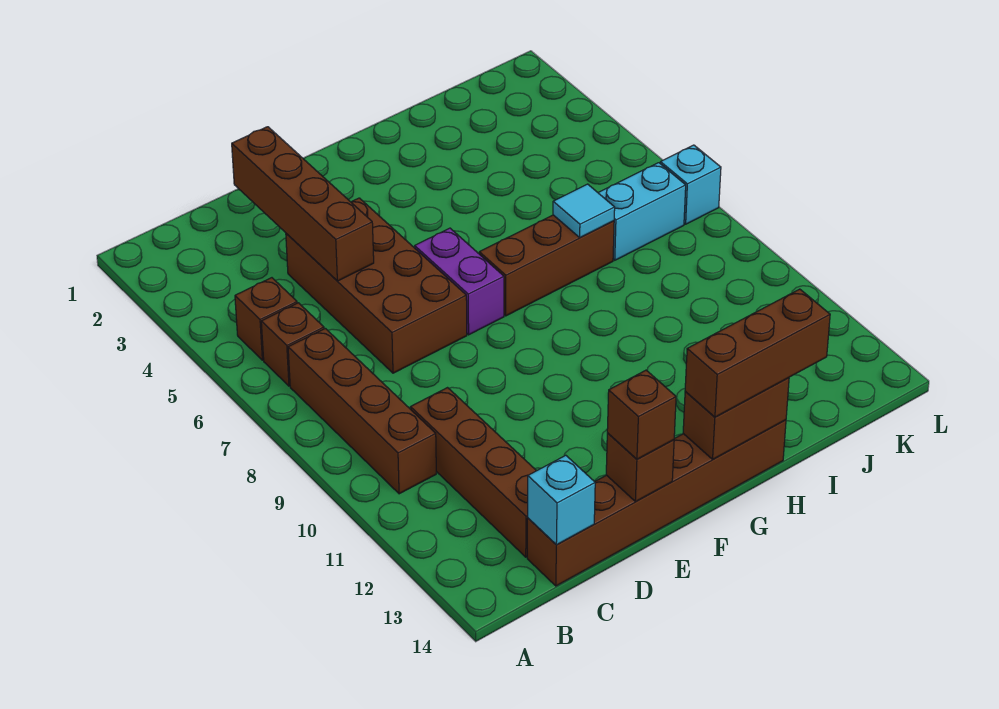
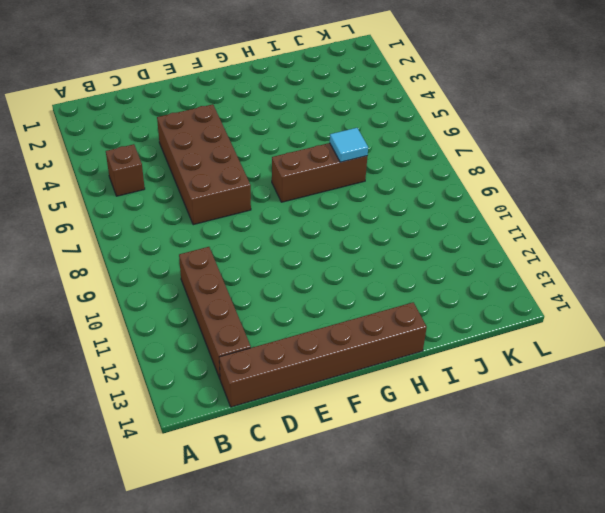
none -> brown brick B6 level 1
none -> brown brick B7:B10 level 1
none -> purple brick F6:F7 level 1

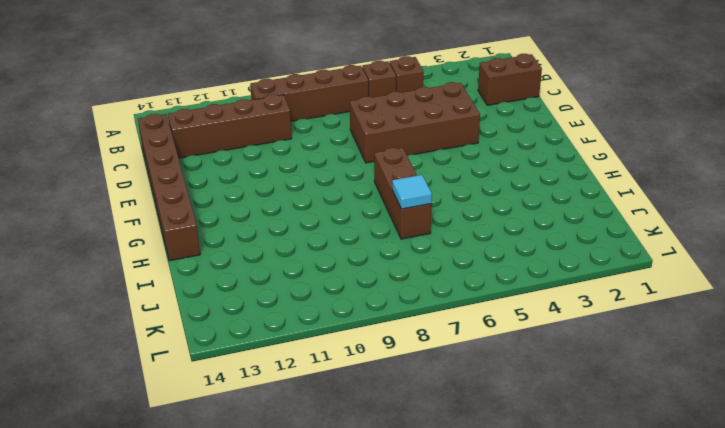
brown brick C1:C2 level 1 -> brown brick G14:H14 level 2
none -> purple brick F6:F7 level 1
none -> cyan brick J7:K7 level 1
none -> cyan brick L7 level 1

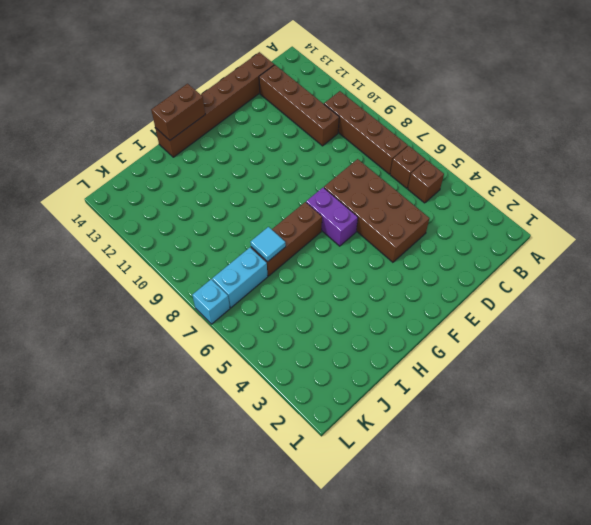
none -> cyan brick C14 level 2
none -> brown brick D2:D5 level 2
none -> brown brick E14 level 2

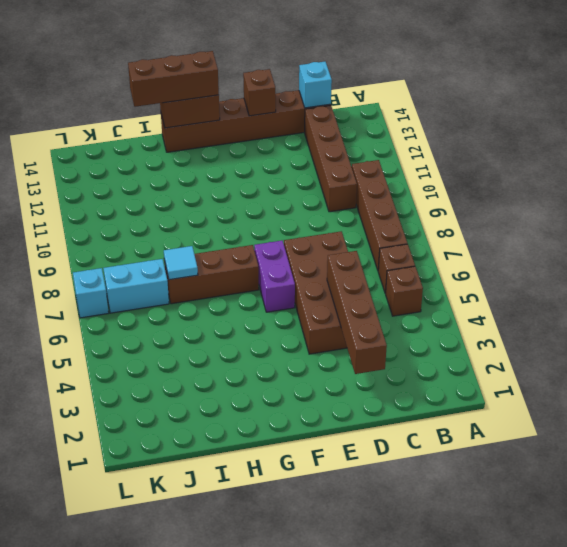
none -> brown brick E14 level 3

